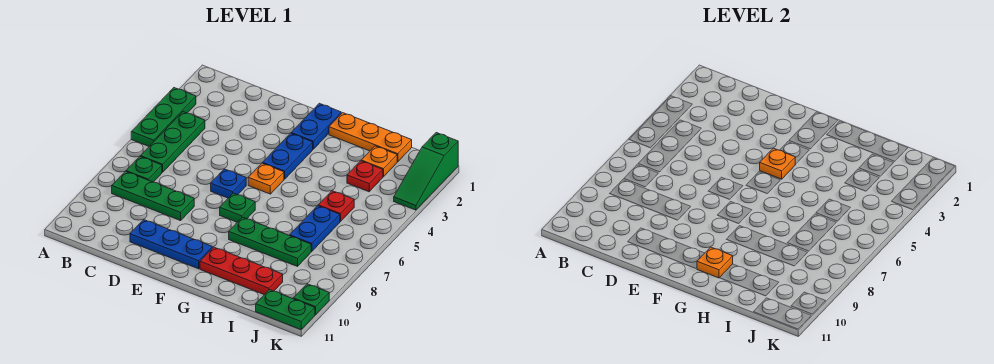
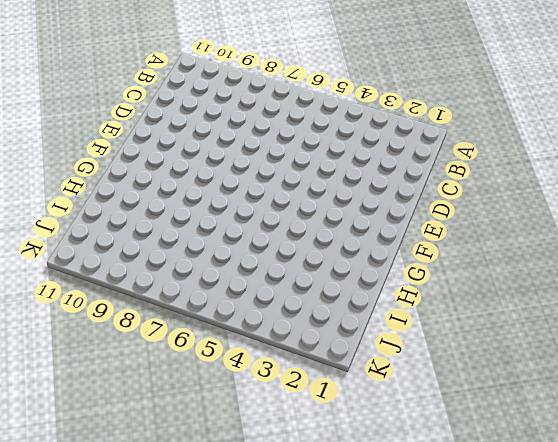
none -> green plate A3:A5 level 1
none -> green plate B4:B6 level 1
none -> green plate B7 level 1

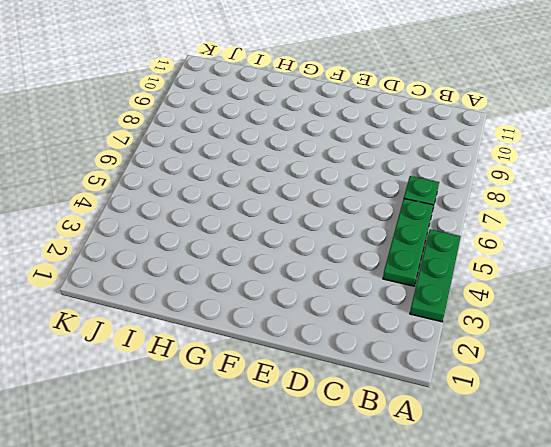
none -> green plate B8:D8 level 1
none -> blue plate D10:F10 level 1
none -> blue plate E6 level 1

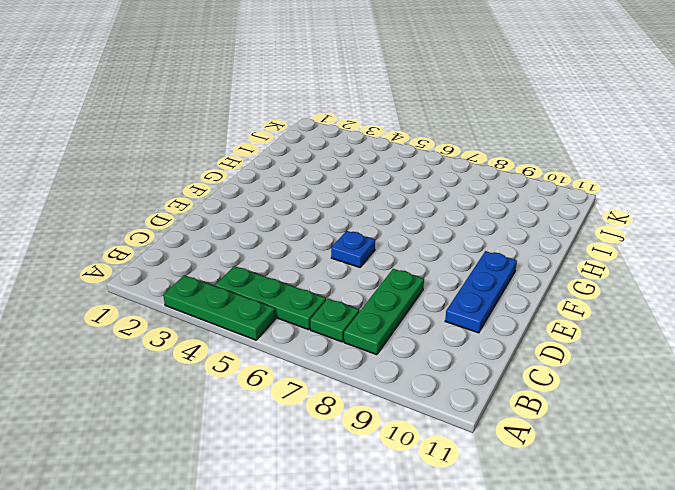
none -> blue plate F1:F2 level 1
none -> blue plate F3:F4 level 1
none -> orange plate F5 level 1

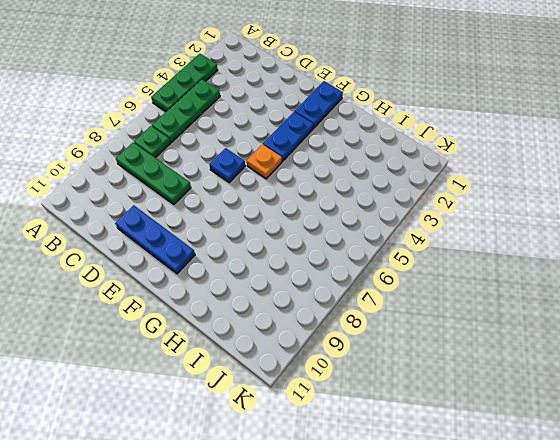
none -> green plate F7 level 1
none -> orange plate G1:I1 level 1
none -> green plate G8:I8 level 1

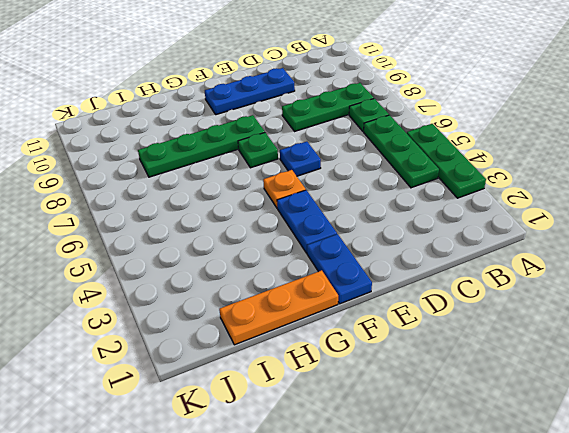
green plate F8:I8 level 1 -> green plate G8:I8 level 1
none -> red plate G10:I10 level 1
none -> orange plate I2 level 1
none -> red plate I3 level 1

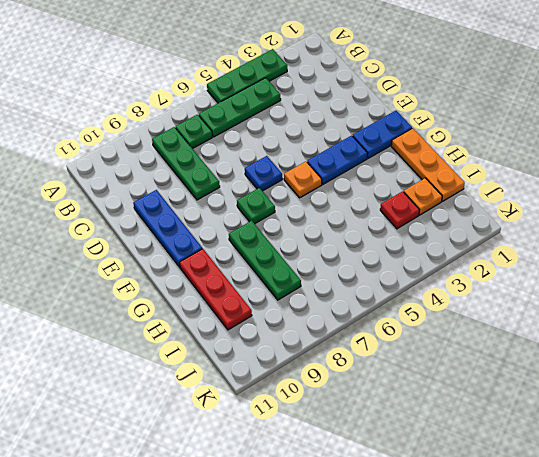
none -> red plate I5 level 1
none -> blue plate I6:I7 level 1
none -> green plate J11:K11 level 1

